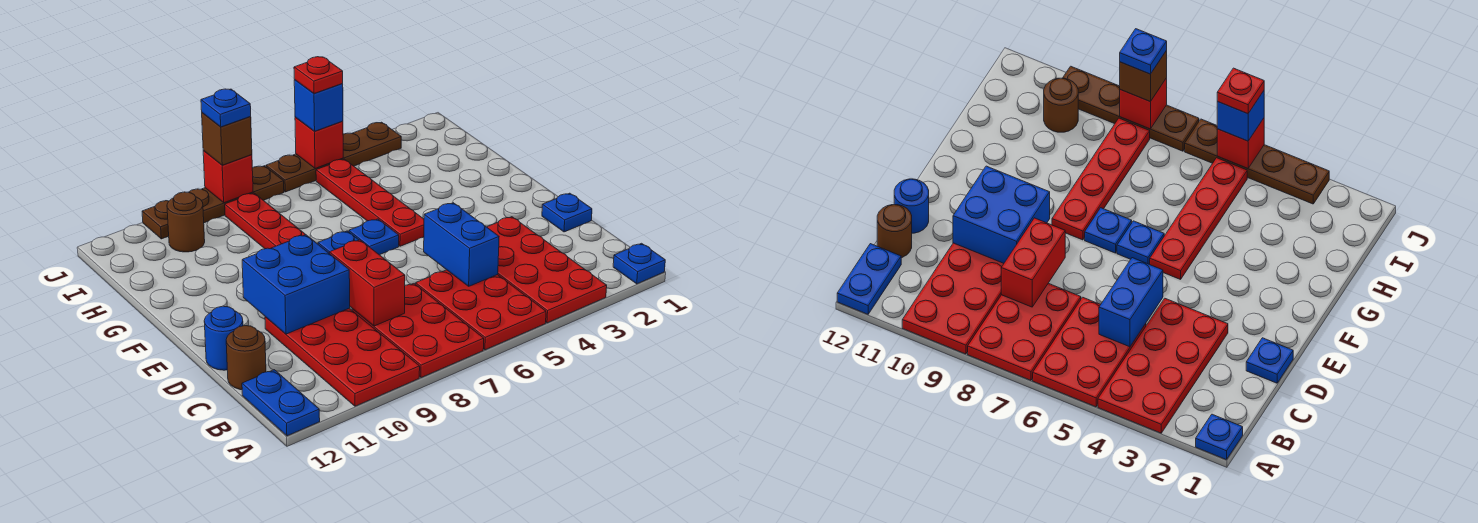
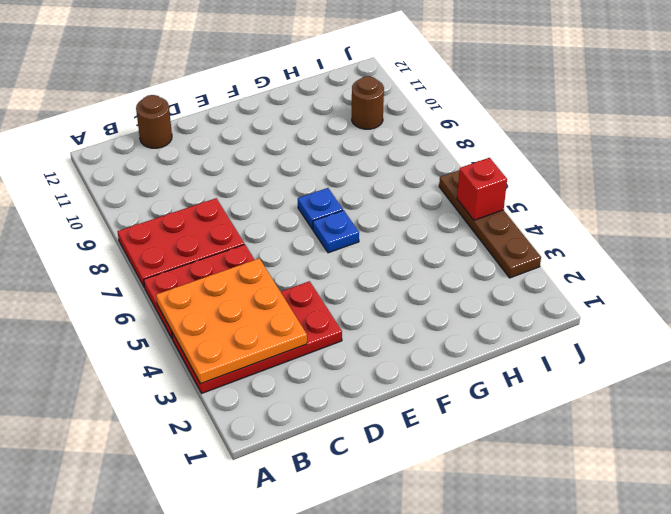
orange plate A3:C5 level 2 -> blue brick C5:D5 level 2
none -> blue plate A1 level 1
none -> red plate A9:D10 level 1
none -> blue plate A12:B12 level 1

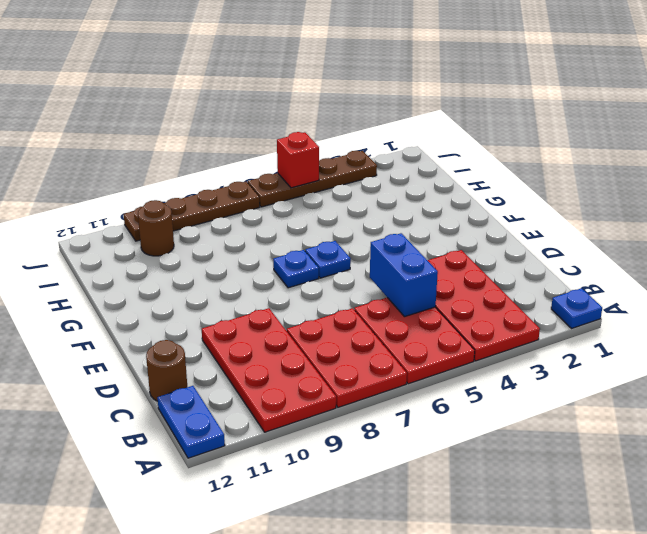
none -> blue plate D1 level 1
none -> blue round brick D12 level 1
none -> red plate F5:I5 level 1

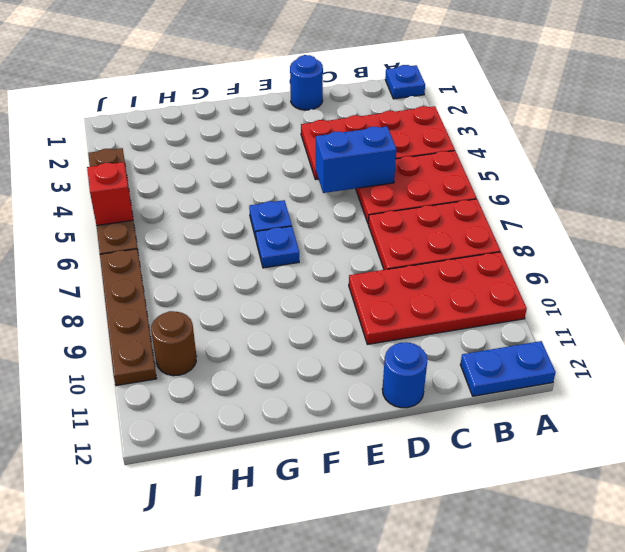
blue round brick D1 level 1 -> blue plate D1 level 1
none -> brown round brick C12 level 1
none -> red plate F5:I5 level 1
none -> red plate F8:I8 level 1

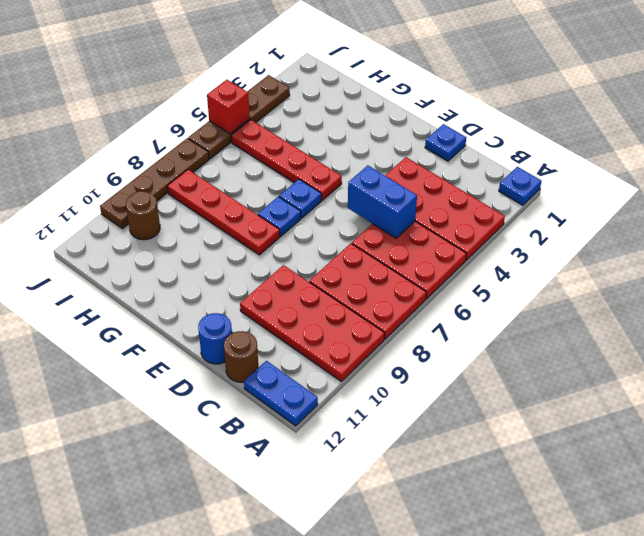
none -> red brick C8:D8 level 2
none -> blue brick D9:E10 level 2
none -> red brick J8 level 2

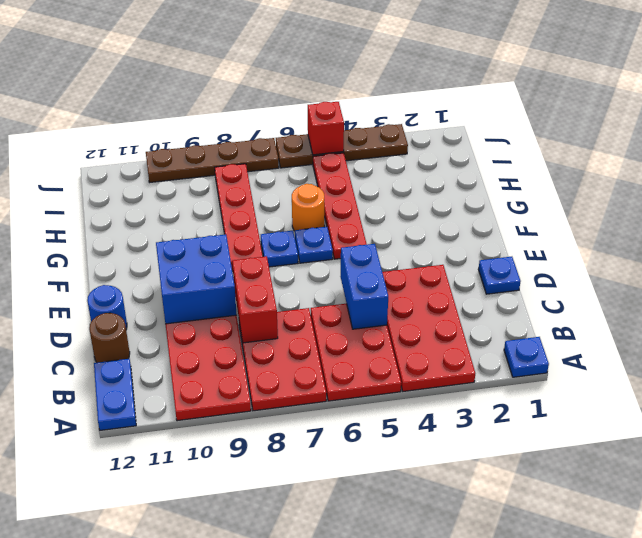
orange round brick G6 level 1 -> none
none -> brown round brick I10 level 1
none -> red brick J8 level 2
none -> blue brick J5 level 3

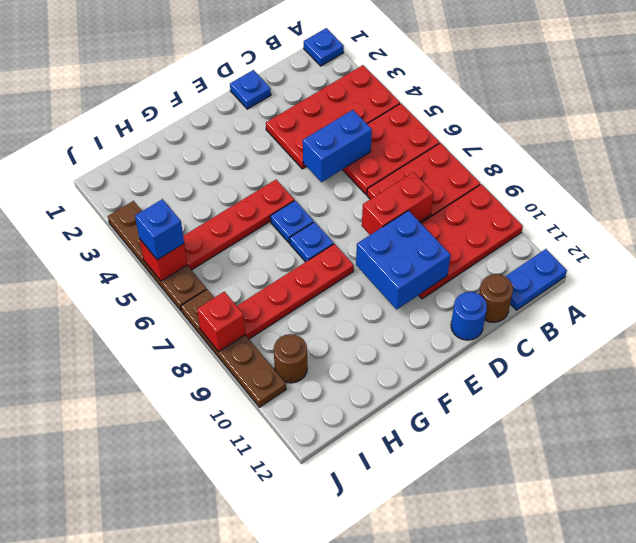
none -> brown brick J8 level 3
none -> red plate J5 level 4
none -> blue plate J8 level 4

